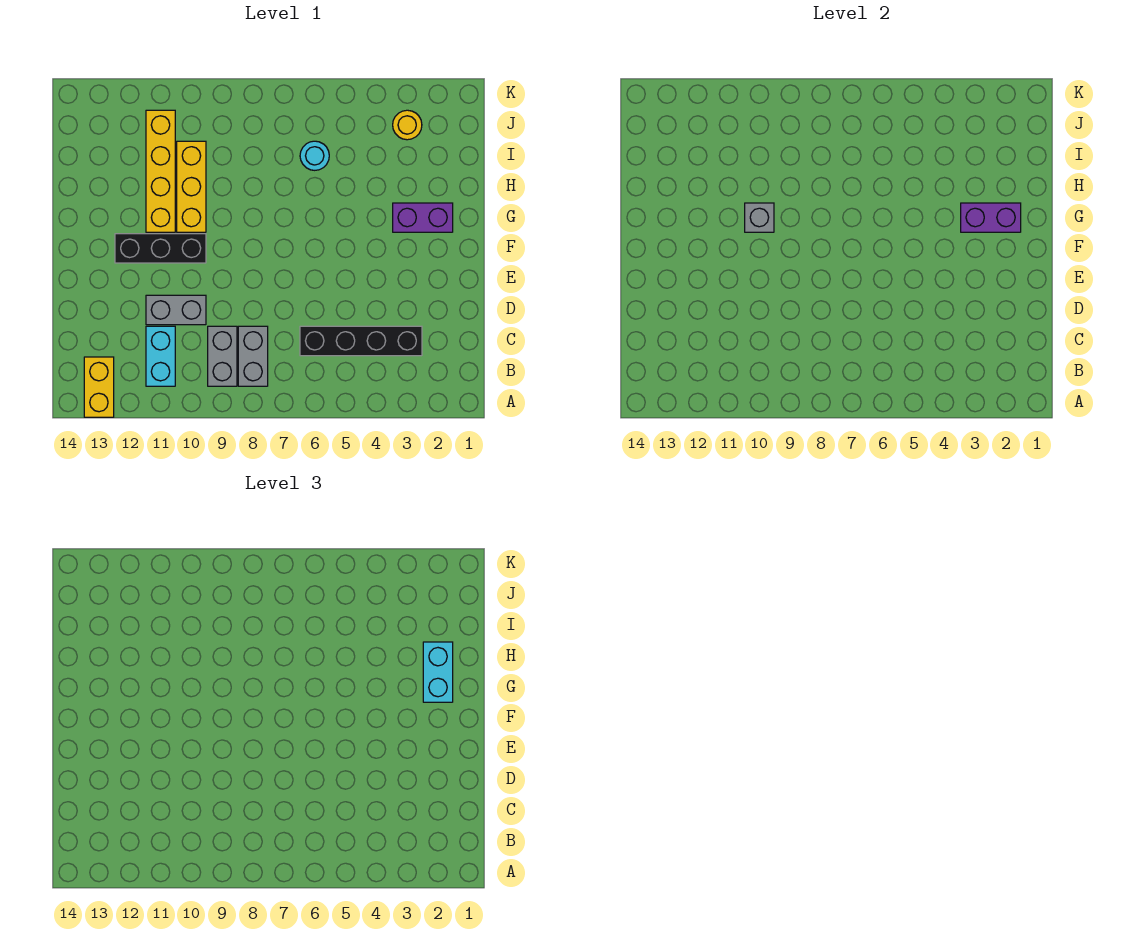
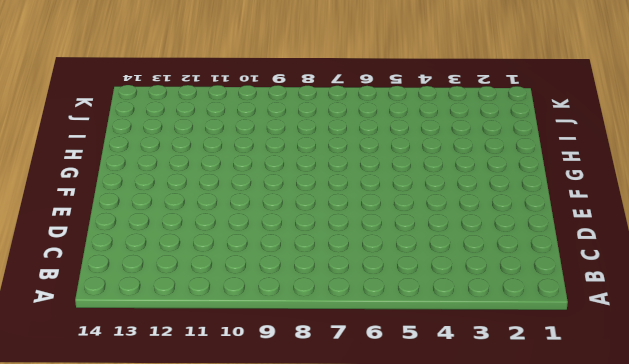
none -> yellow brick A13:B13 level 1
none -> grey brick B8:C8 level 1
none -> grey brick B9:C9 level 1

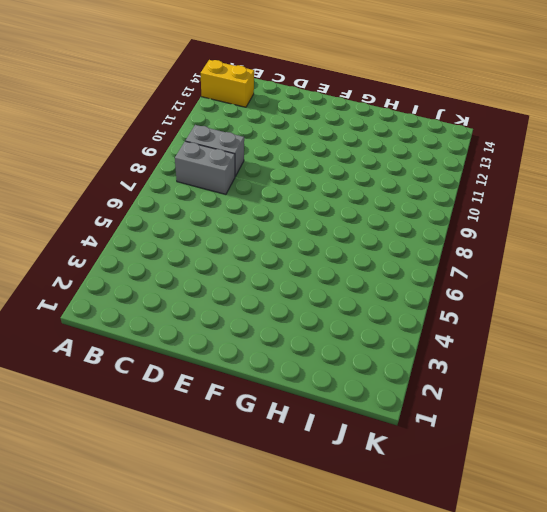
none -> cyan brick B11:C11 level 1
none -> black brick C3:C6 level 1
none -> grey brick D10:D11 level 1

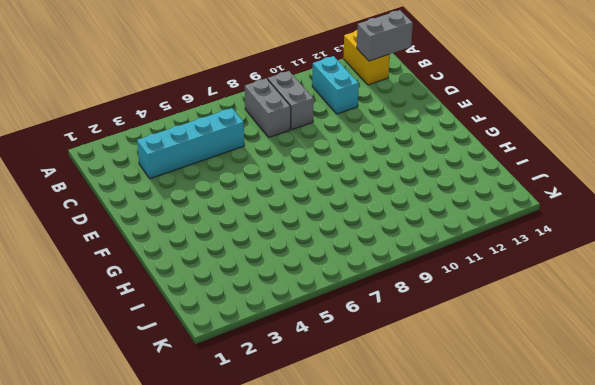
grey brick B13:B14 level 2 -> grey brick D10:D11 level 1
cyan brick C3:C6 level 1 -> black brick C3:C6 level 1
none -> black brick F10:F12 level 1
none -> purple brick G2:G3 level 1
none -> yellow brick G10:I10 level 1

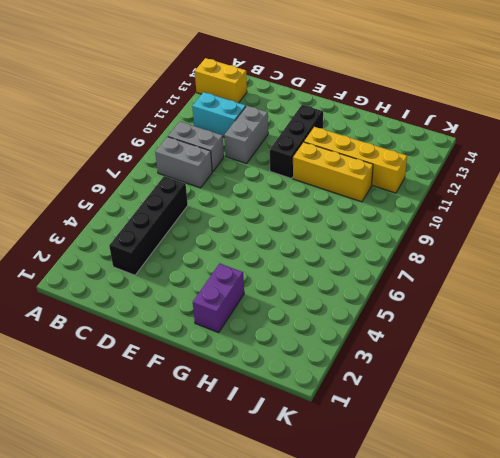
none -> cyan round brick I6 level 1
none -> yellow round brick J3 level 1
none -> purple brick G2:G3 level 2

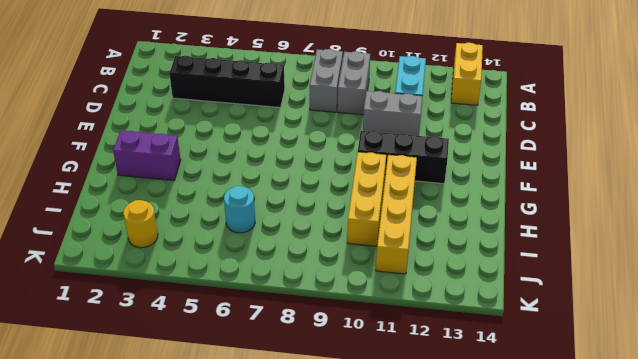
none -> purple brick G2:G3 level 2
none -> grey brick G10 level 2
none -> cyan brick G2:H2 level 3

